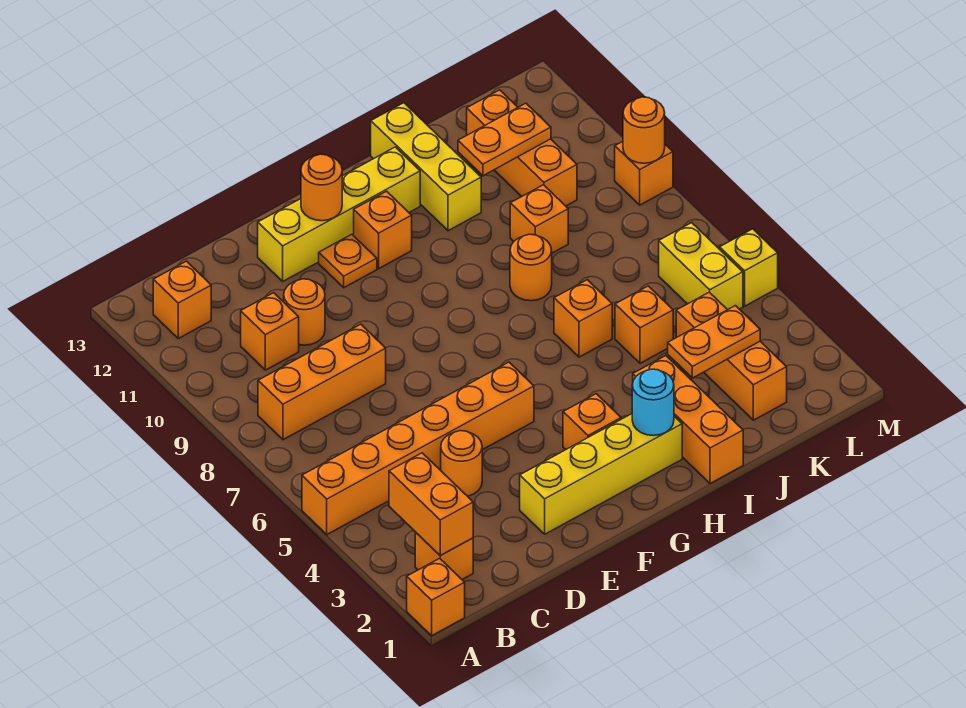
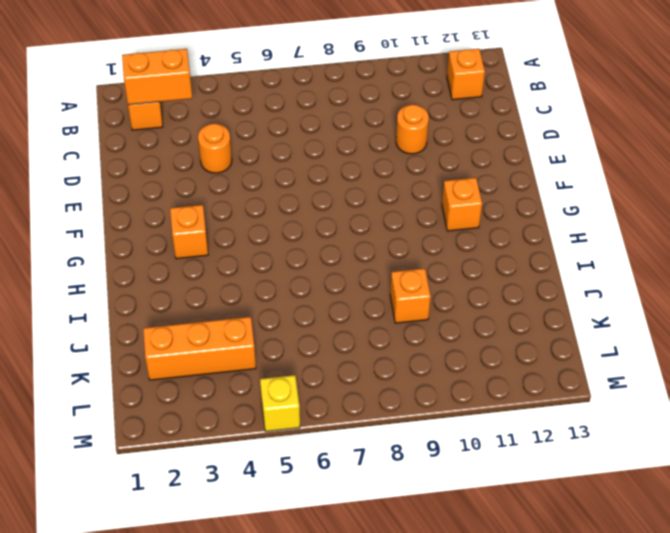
none -> orange brick A1 level 1
none -> orange brick A5:F5 level 1
none -> orange brick B8:D8 level 1
none -> orange brick C10 level 1

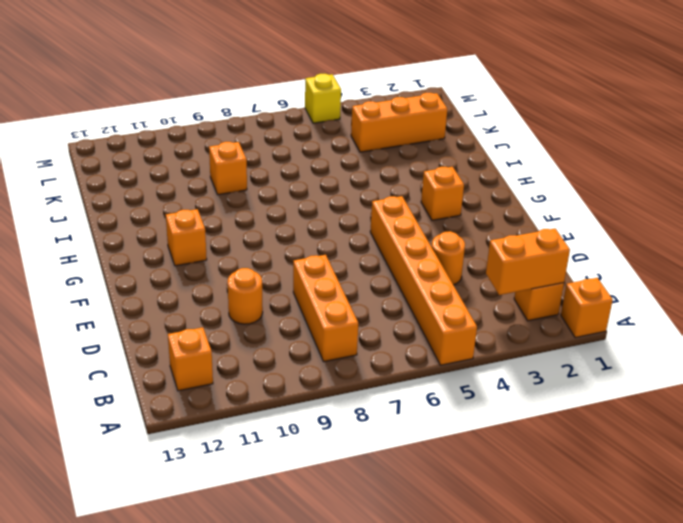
none -> orange brick C10 level 1
none -> yellow brick E2:H2 level 1
none -> yellow brick E12:H12 level 1
none -> orange plate F11 level 1

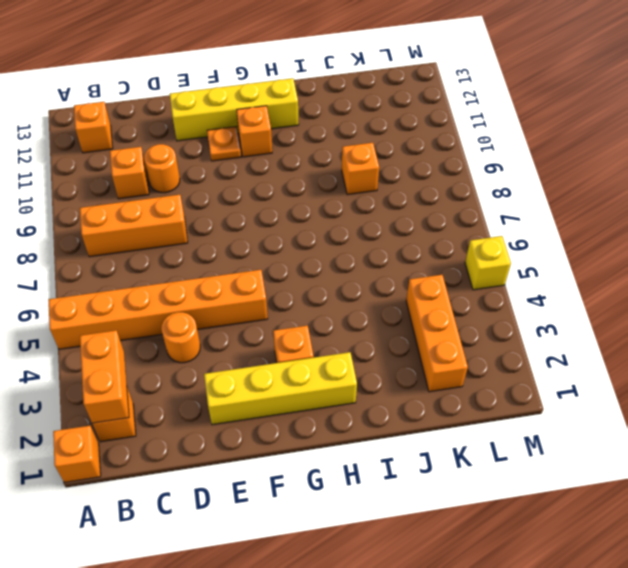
none -> orange brick I1:I3 level 1
none -> orange brick I6 level 1
none -> orange round brick I8 level 1
none -> yellow brick I11:I13 level 1

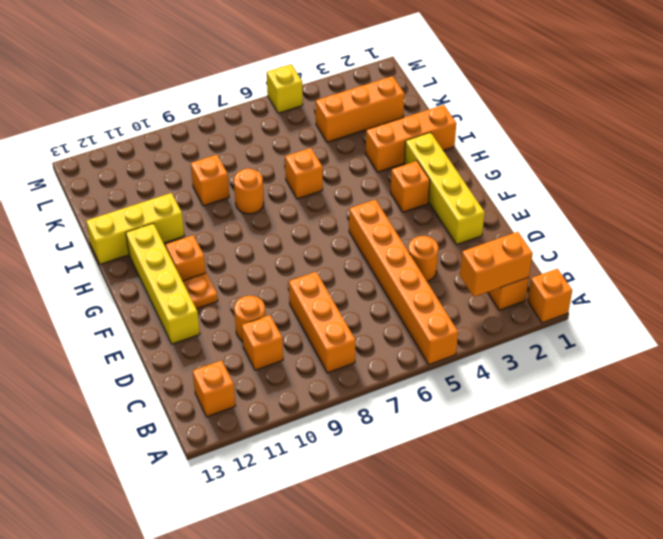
none -> orange brick J5 level 1
none -> orange brick K10:K12 level 1
none -> yellow brick L5:L6 level 1
none -> orange brick M9 level 1

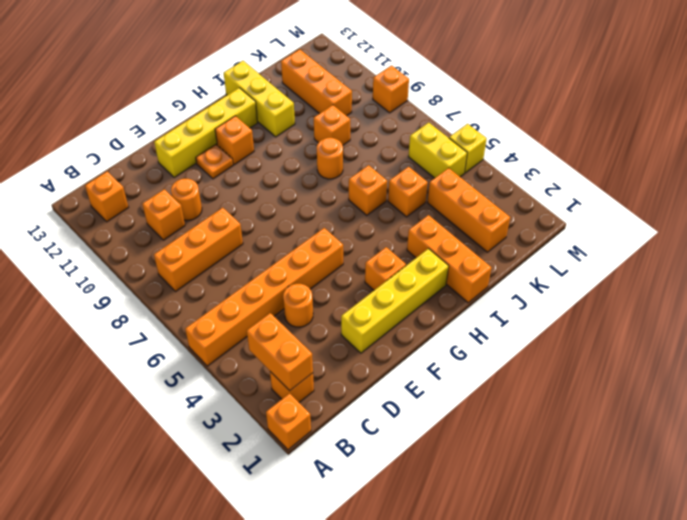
none -> orange round brick F12 level 2
none -> cyan round brick H2 level 2
none -> orange plate J3:K3 level 2
none -> orange plate J11:K11 level 2

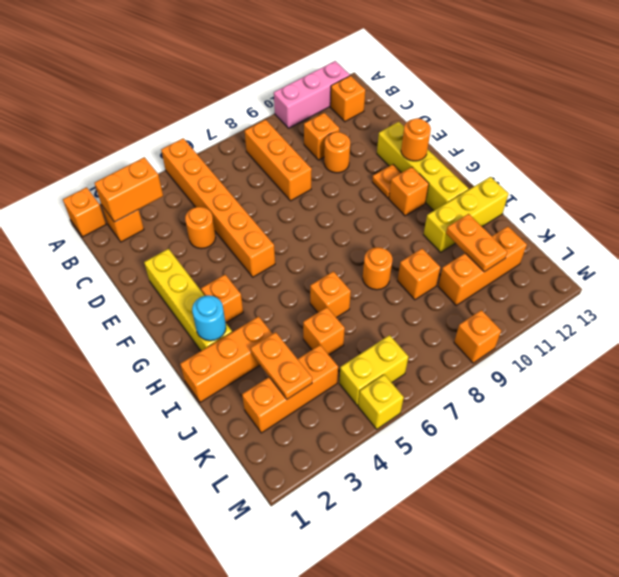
pink brick A10:A12 level 1 -> none
none -> orange round brick M9 level 2

